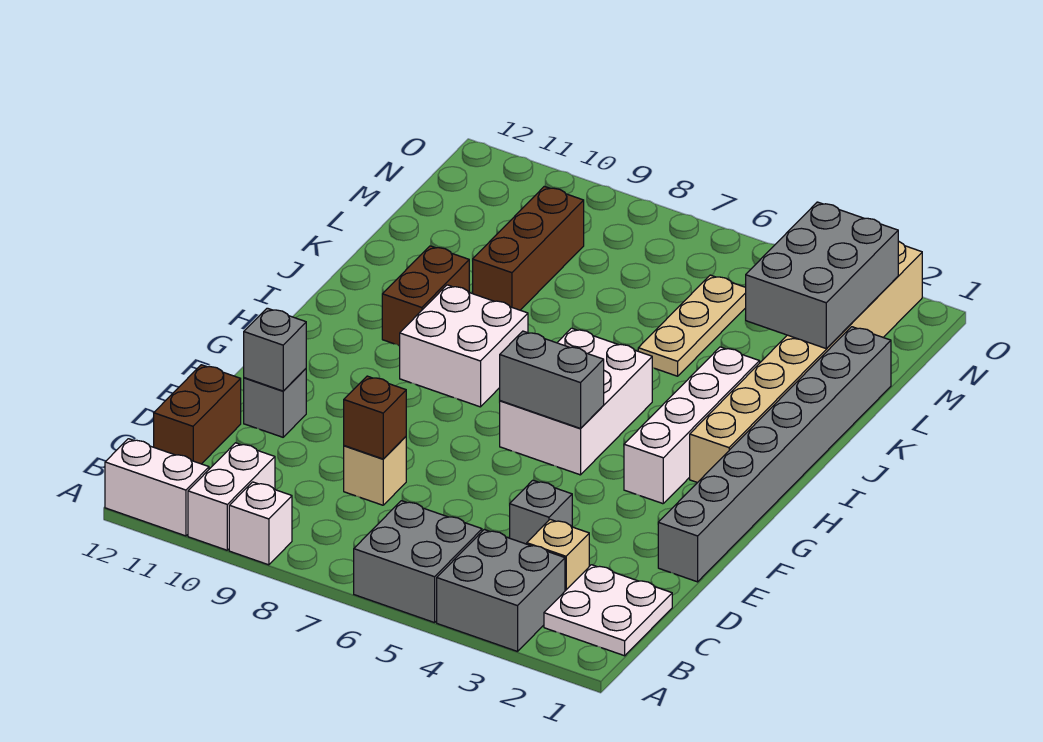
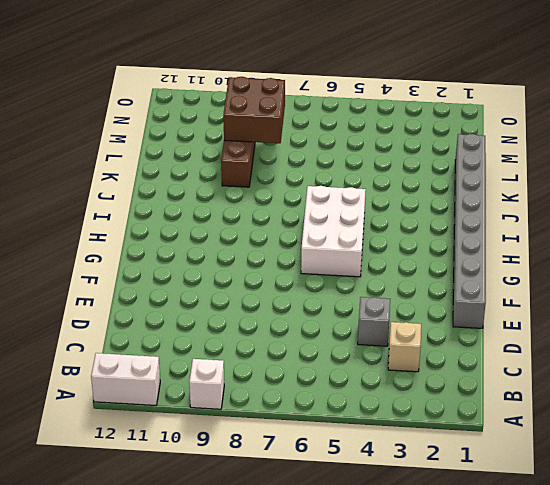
brown brick L8:M9 level 2 -> none
none -> grey brick A3:B4 level 1
none -> grey brick A5:B6 level 1
none -> white brick A10:B10 level 1

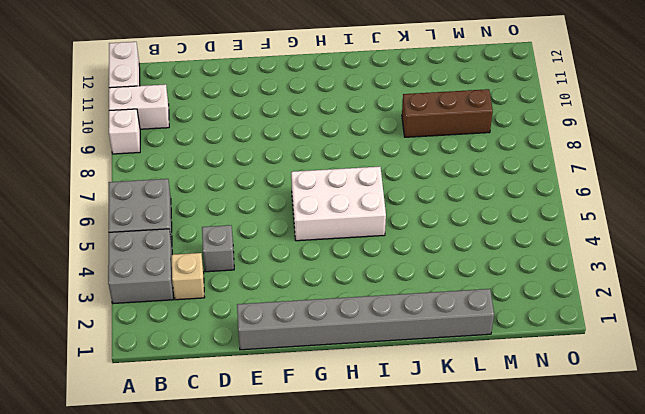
none -> white plate B1:C2 level 1
none -> brown brick C12:D12 level 1
none -> tan brick D8 level 1

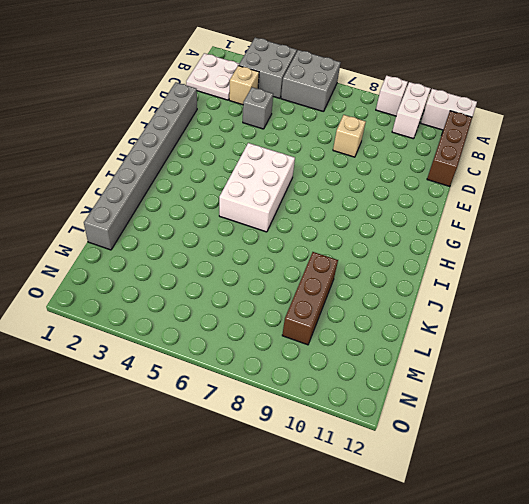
brown brick B12:D12 level 1 -> brown brick C12:D12 level 1
none -> grey brick E11 level 1
none -> white brick G3:J3 level 1
none -> tan brick H2:O2 level 1

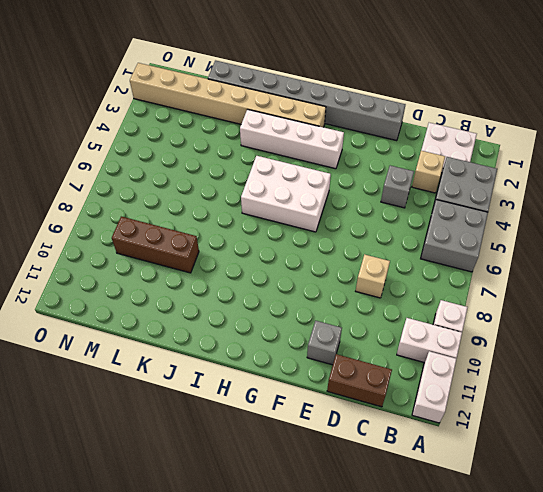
none -> white brick H8:I9 level 1
none -> brown brick I10:J10 level 1
none -> tan plate K5:M5 level 1

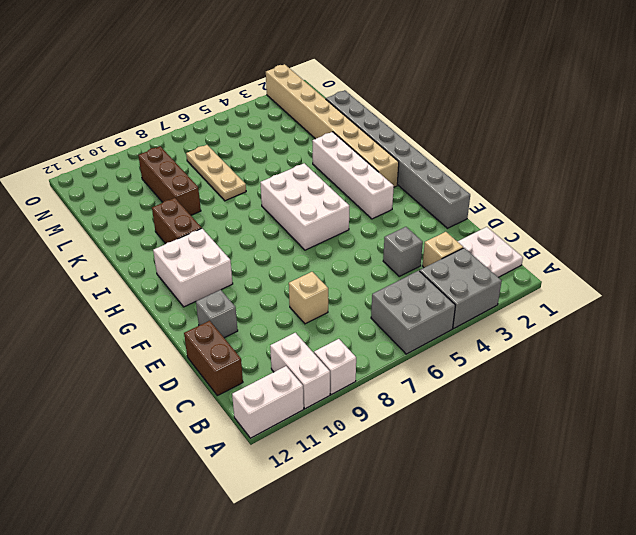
white brick G10:H11 level 1 -> white brick H8:I9 level 1
tan plate K7:M7 level 1 -> tan plate K5:M5 level 1
none -> brown brick D8 level 2
none -> grey brick E11 level 2
none -> grey brick G5:G6 level 2

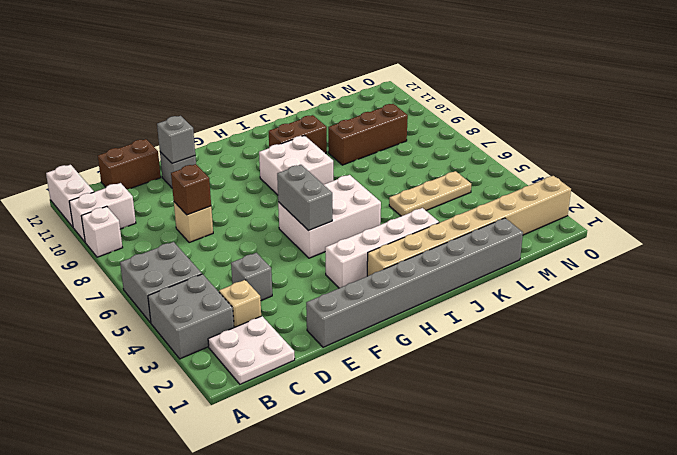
none -> grey brick L2:N3 level 2

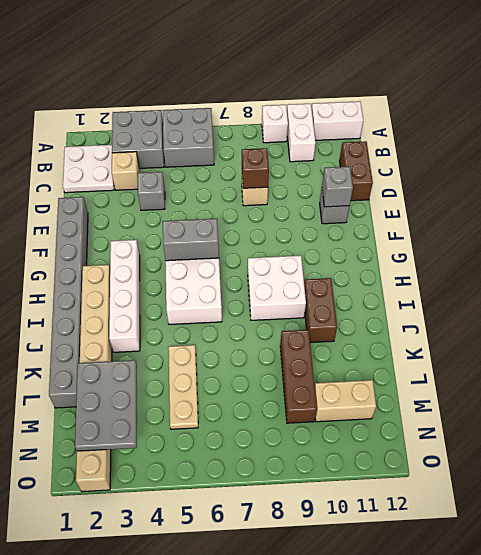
grey plate L2:N3 level 2 -> grey brick L2:N3 level 2
tan brick M10:M11 level 1 -> none

